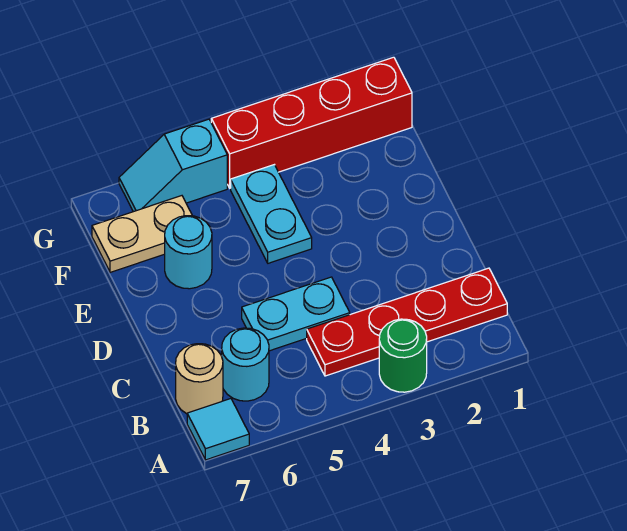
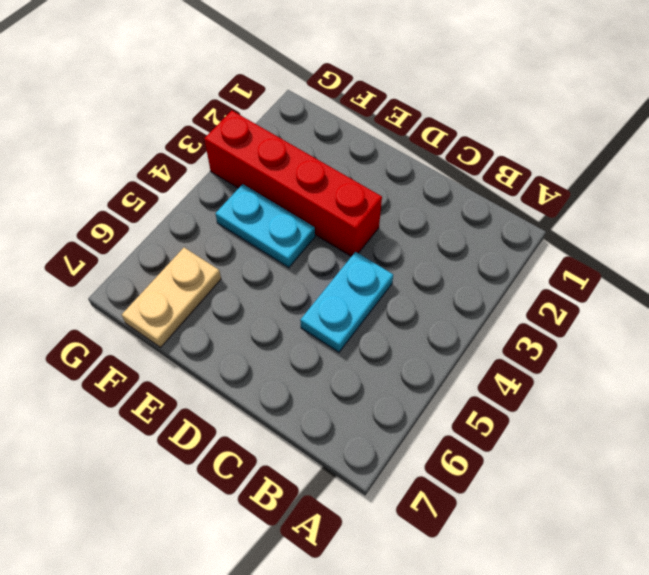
red brick D3:G3 level 1 -> red brick G1:G4 level 1
none -> green round brick A3 level 1
none -> cyan tile A7 level 1

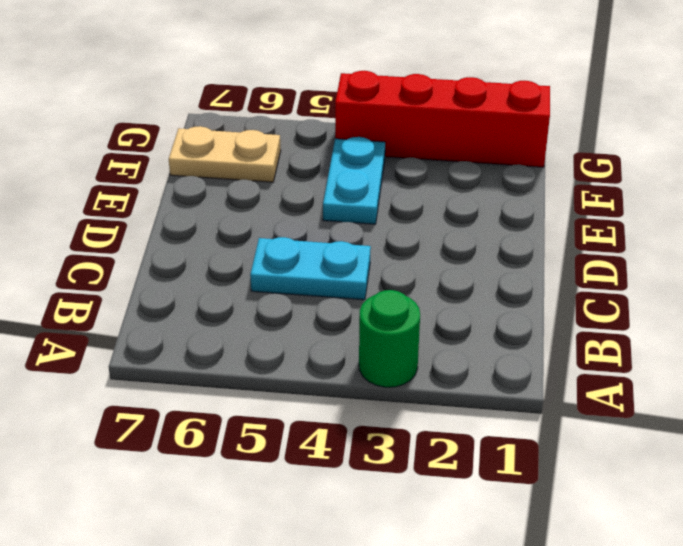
none -> cyan tile A7 level 1
none -> red plate B1:B4 level 1

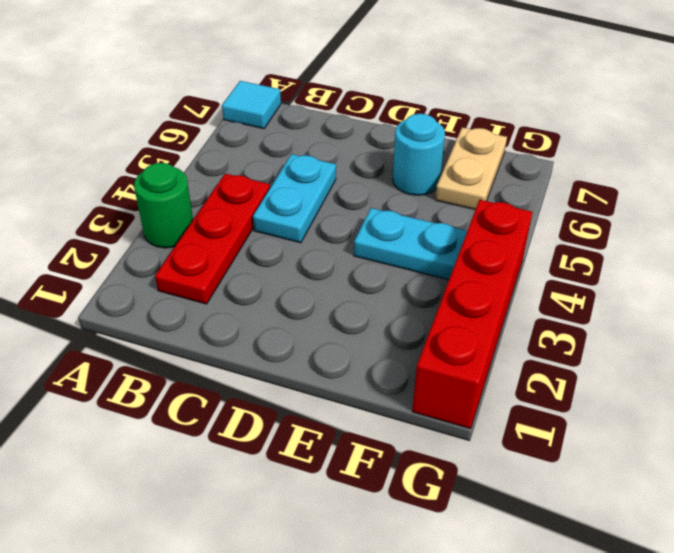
red plate B2:B4 level 1 -> red plate B1:B4 level 1
none -> cyan round brick B6 level 1
none -> tan round brick B7 level 1

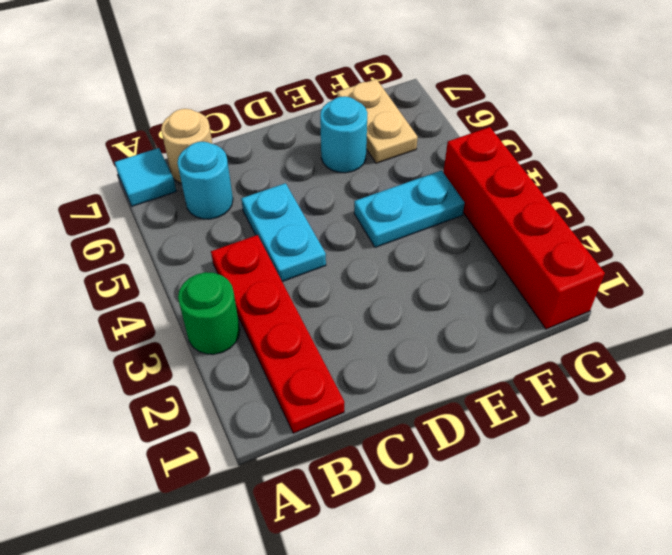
none -> cyan slope G5:G6 level 1 top 5

